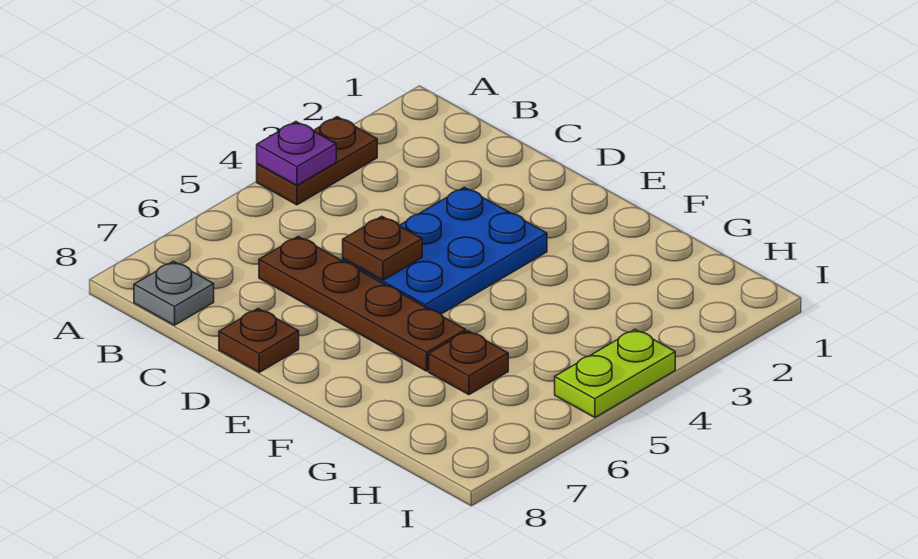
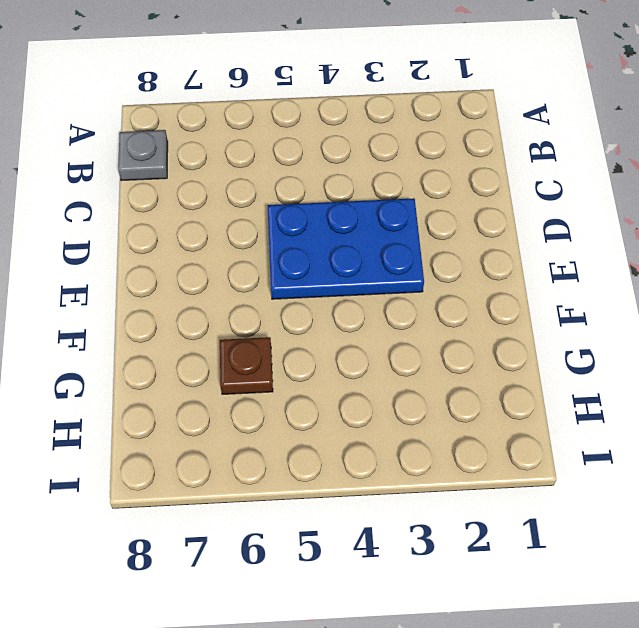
none -> brown plate A3:A4 level 1
none -> brown plate C6:F6 level 1

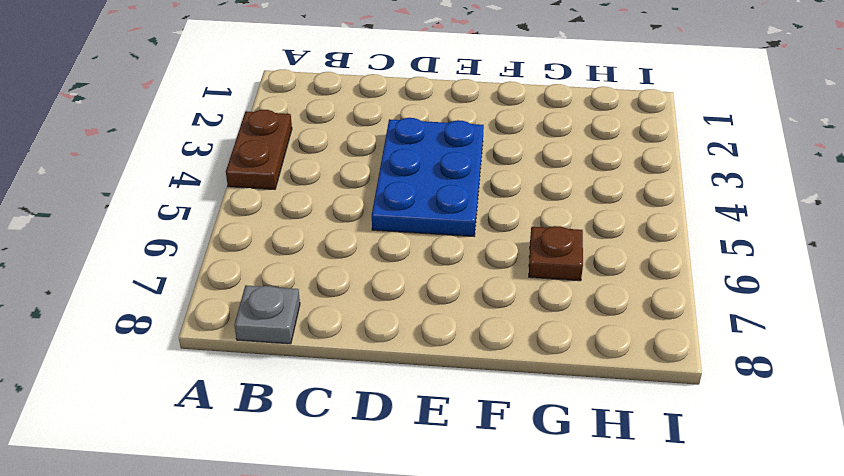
none -> brown plate C6:F6 level 1
none -> brown plate D8 level 1

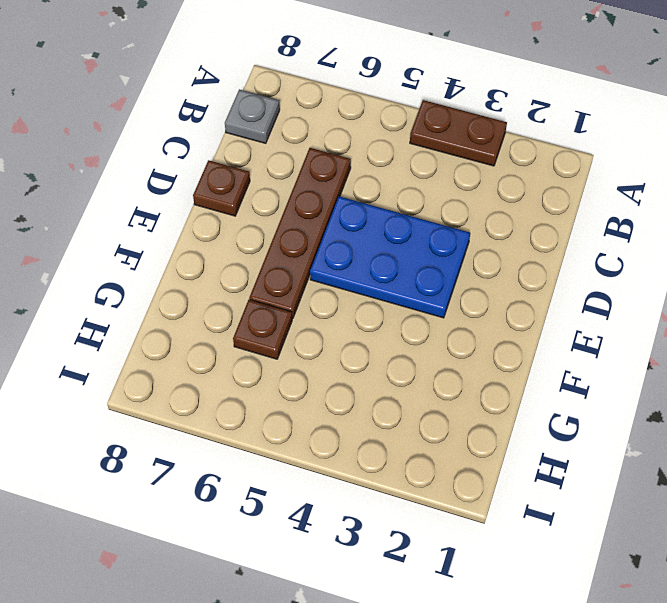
none -> lime plate I4:I5 level 1
none -> purple plate A4 level 2

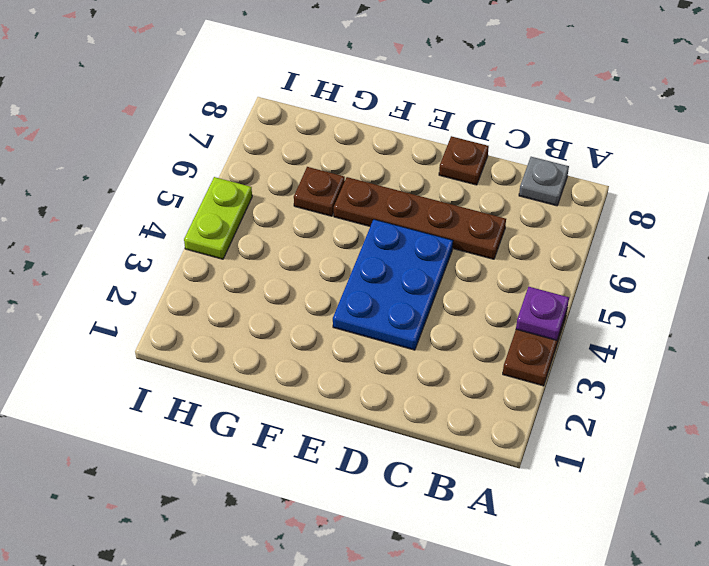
none -> brown plate D5 level 2

